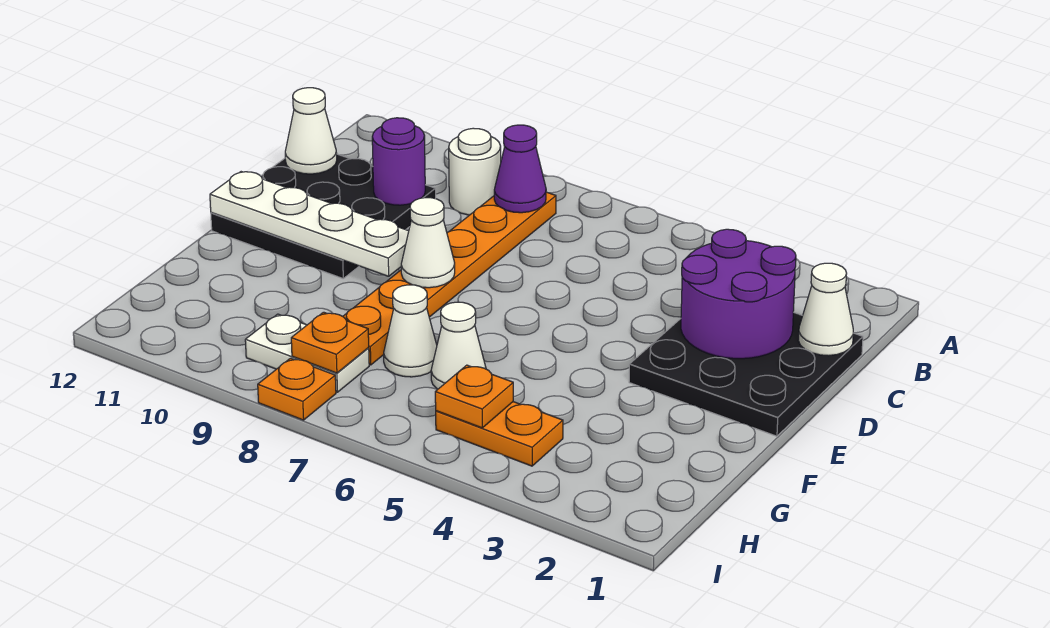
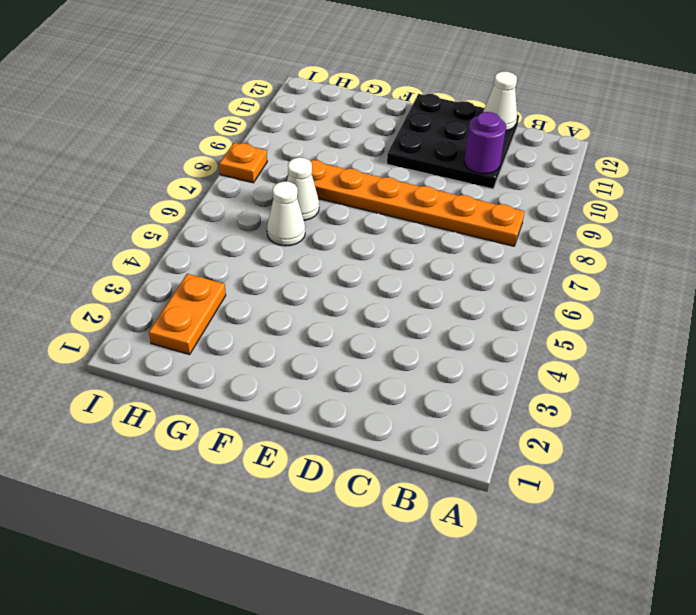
orange plate H2:H3 level 1 -> orange plate H4:H5 level 1
none -> white round brick B9 level 1
none -> black plate C1:E3 level 1
none -> white plate H8:H9 level 1

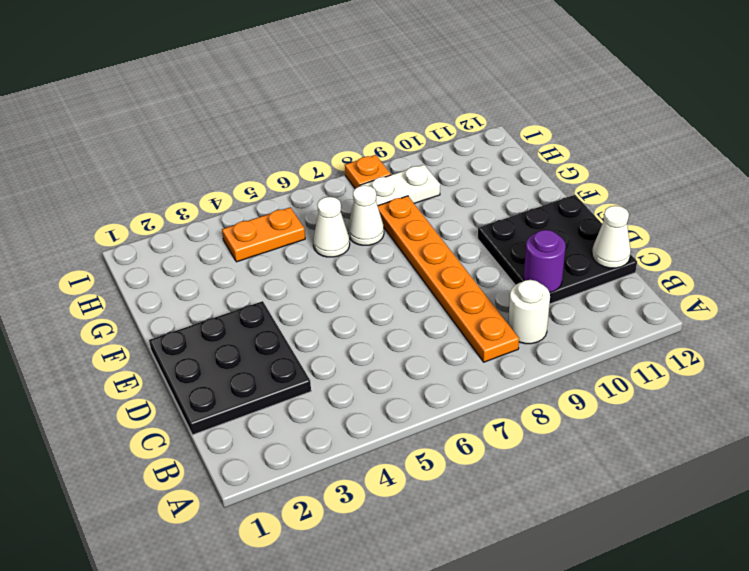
none -> purple cone B8 level 2
none -> white cone C1 level 2
none -> purple round brick C2:D3 level 2

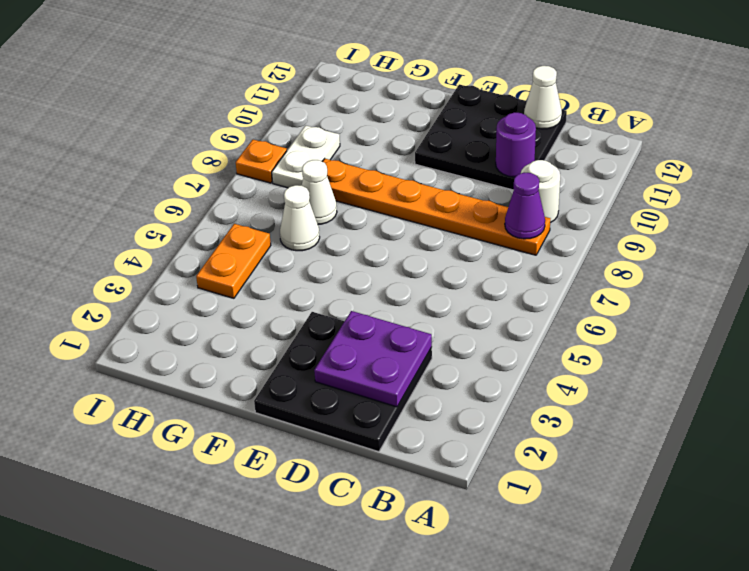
purple plate C2:D3 level 2 -> purple round brick C2:D3 level 2
none -> white cone C1 level 2
none -> white cone E8 level 2
none -> white plate E9:E12 level 2

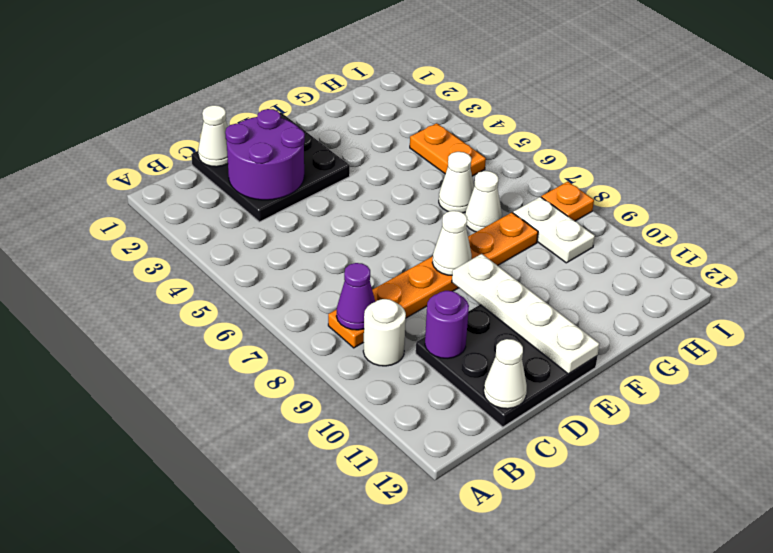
none -> orange plate H5 level 2
none -> orange plate H8 level 2

